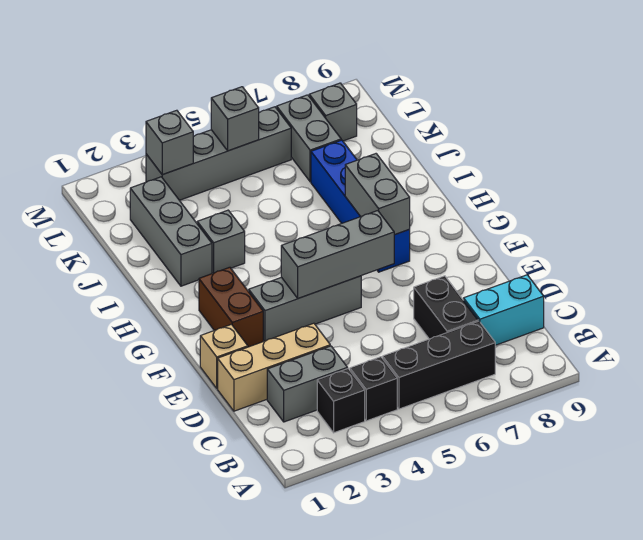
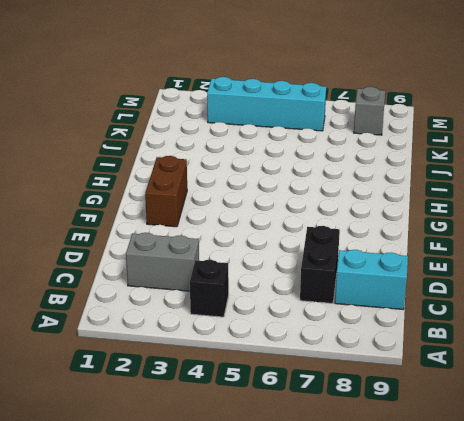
cyan brick L3:L6 level 1 -> grey brick L3:L6 level 1
none -> black brick B3 level 1
none -> black brick B5:B7 level 1
none -> tan brick D1:D3 level 1

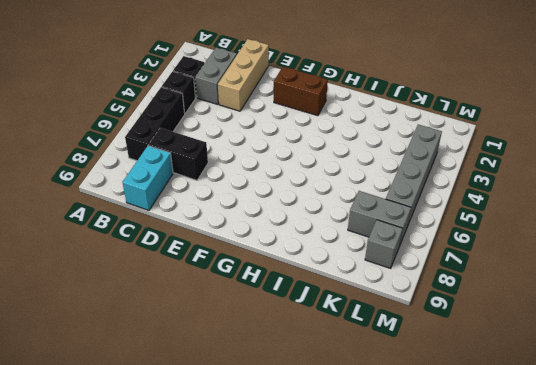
none -> tan brick E1 level 1
none -> grey brick F3:F5 level 1
none -> blue brick G7:J7 level 1

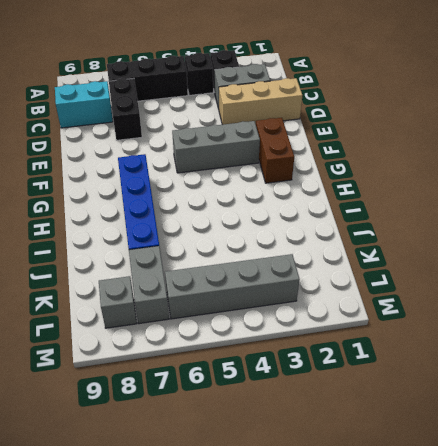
none -> tan brick E1 level 1
none -> grey brick I2:K2 level 1
none -> grey brick I3 level 1

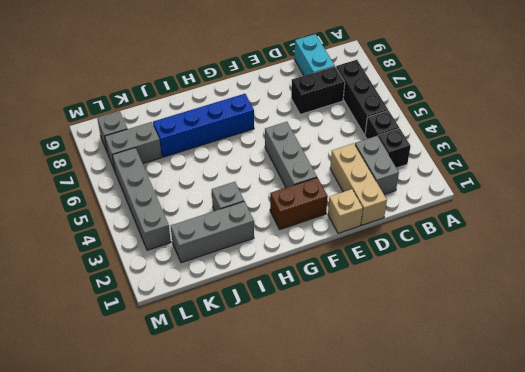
none -> grey brick F4:F6 level 2
none -> grey brick G7:H7 level 2
none -> grey brick L3 level 2

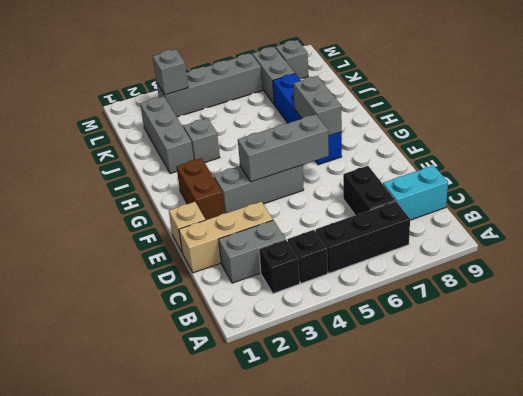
none -> grey brick L5 level 2

